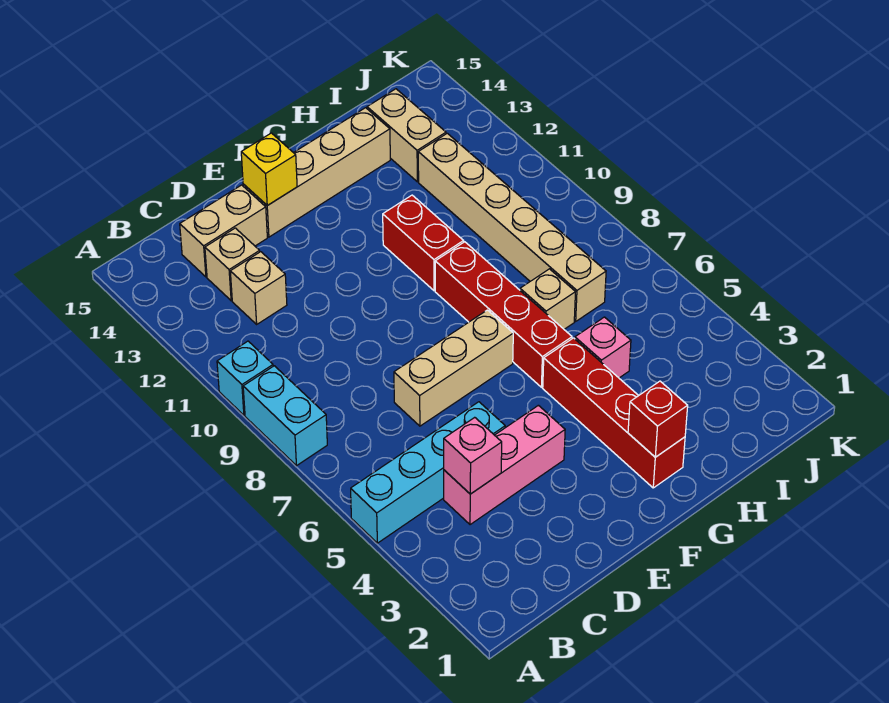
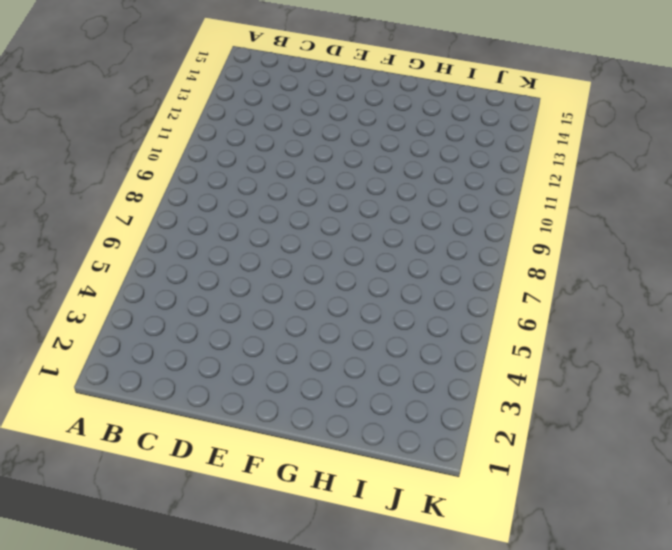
none -> cyan brick A5:D5 level 1
none -> cyan brick A8:A9 level 1
none -> cyan brick A10 level 1

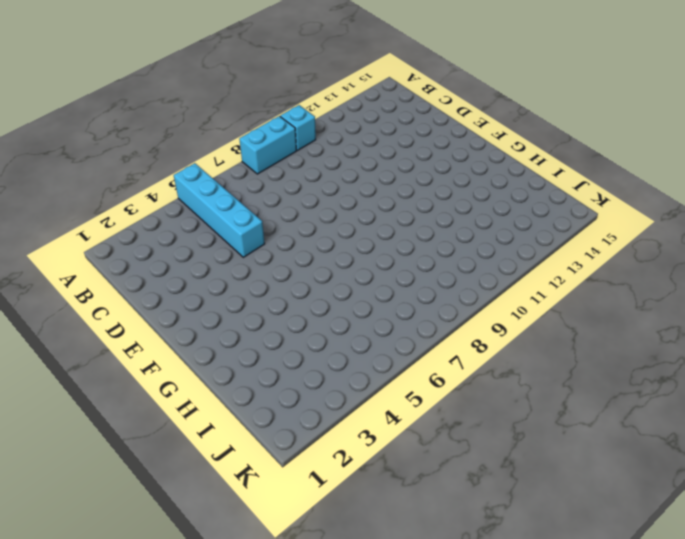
none -> pink brick C4:E4 level 1
none -> tan brick C12 level 1
none -> tan brick C13 level 1

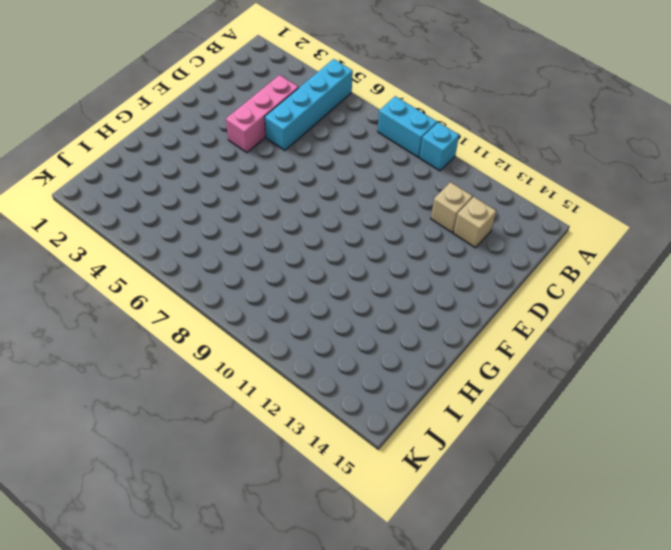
none -> tan brick C14:D14 level 1
none -> tan brick D7:F7 level 1
none -> tan brick E14:H14 level 1

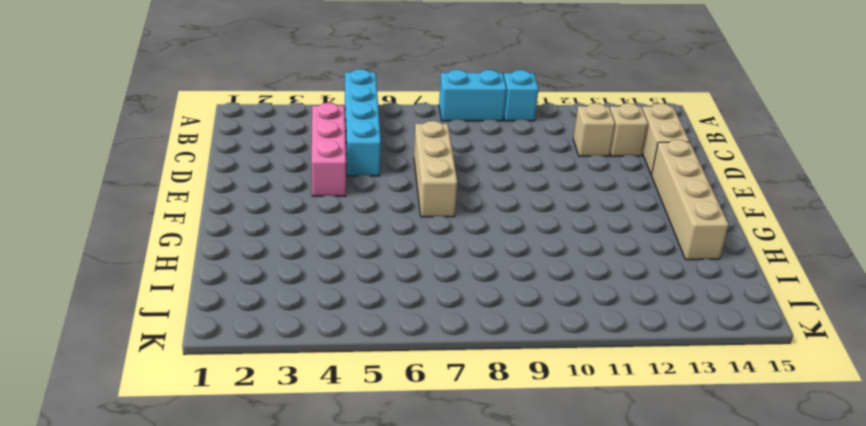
none -> red brick G2:G5 level 1
none -> red brick G6:G9 level 1
none -> red brick G10:G11 level 1

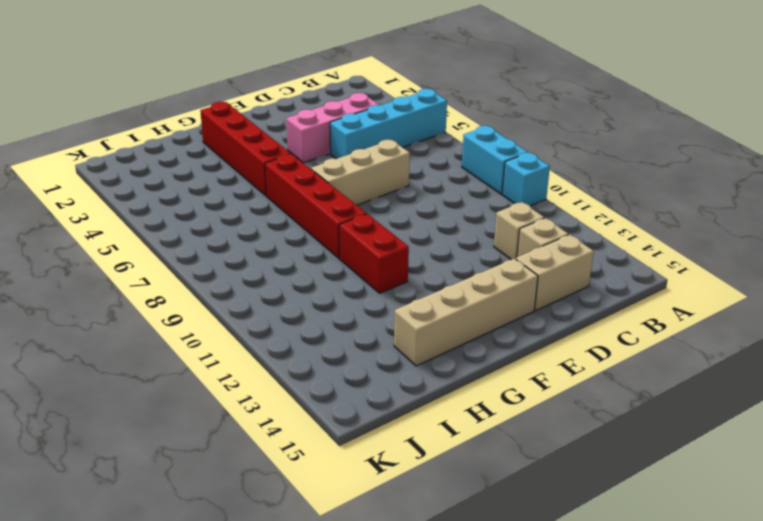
none -> pink brick H5 level 1
none -> tan brick H7 level 1
none -> tan brick I7:I12 level 1

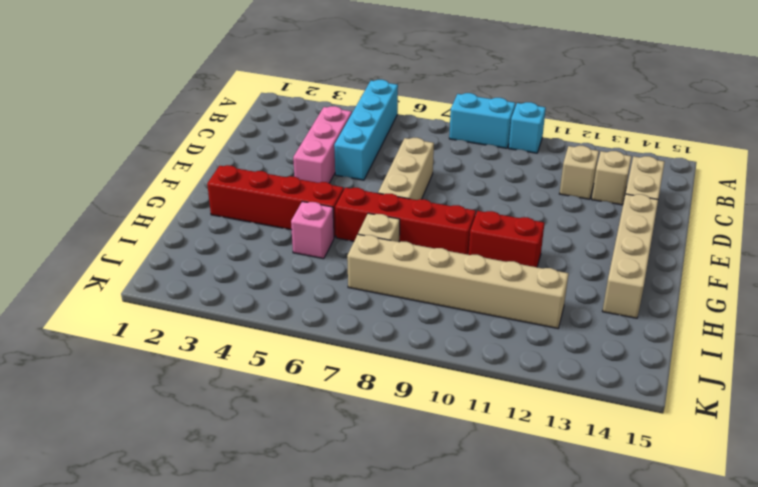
none -> tan brick I13:I14 level 1
none -> pink brick C4 level 2
none -> yellow brick E14 level 2

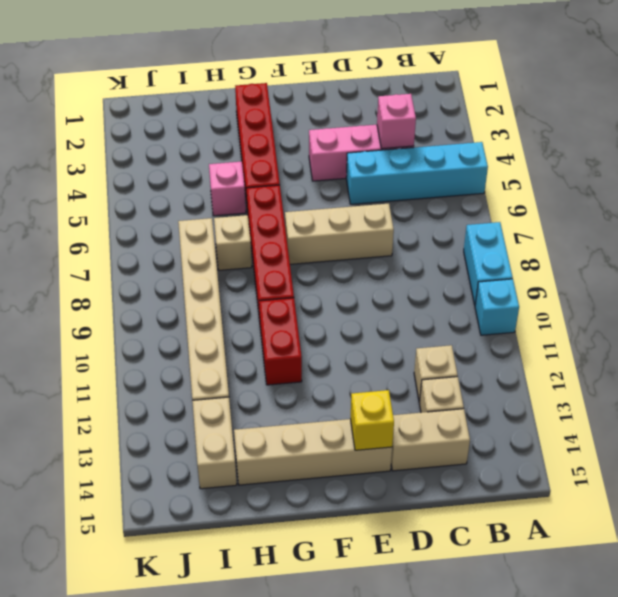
none -> red brick G2 level 2

